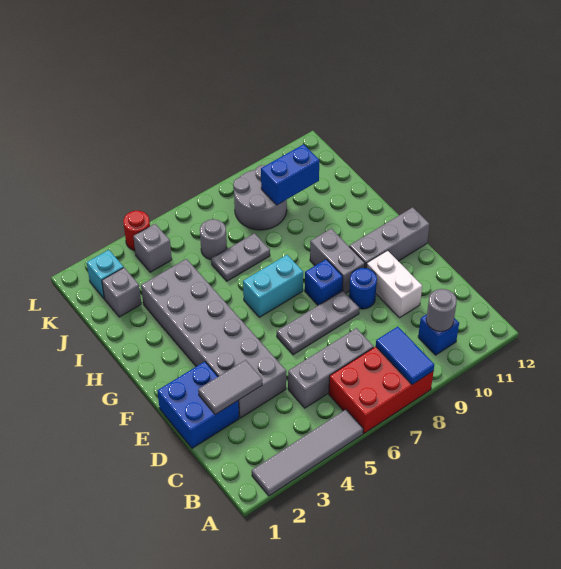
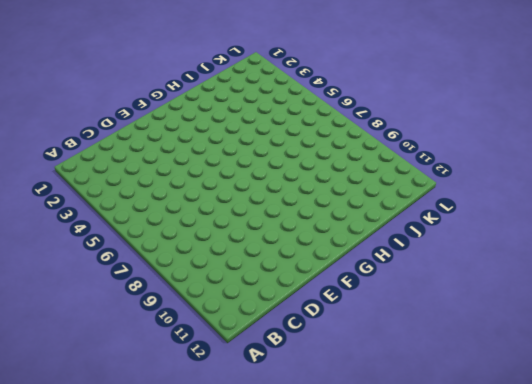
none -> grey tile A2:A5 level 1
none -> red brick A6:B8 level 1
none -> blue brick B10 level 1

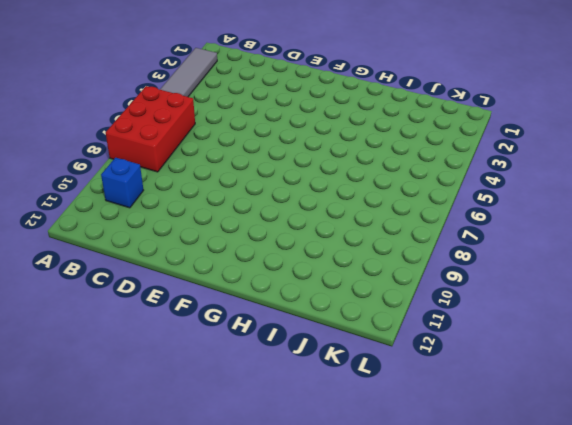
none -> grey brick C5:C7 level 1
none -> blue brick D1:E2 level 1
none -> grey brick D3:I4 level 1

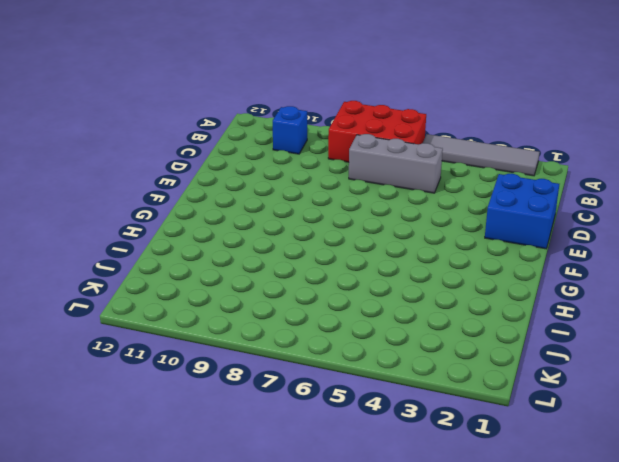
none -> grey brick D3:I4 level 1
none -> white brick D10:E10 level 1
none -> grey plate E6:E8 level 1

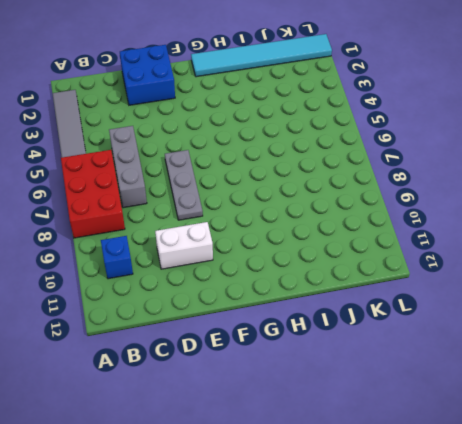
cyan tile G1:L1 level 1 -> none
none -> grey brick D3:I4 level 1
none -> blue round brick E9 level 1
none -> blue brick F8 level 1

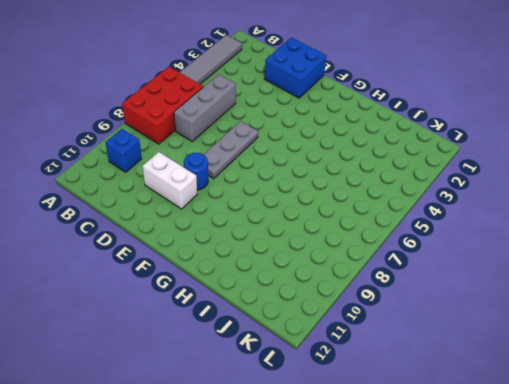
none -> grey brick D3:I4 level 1
none -> blue brick F8 level 1
none -> grey brick F9:G9 level 1

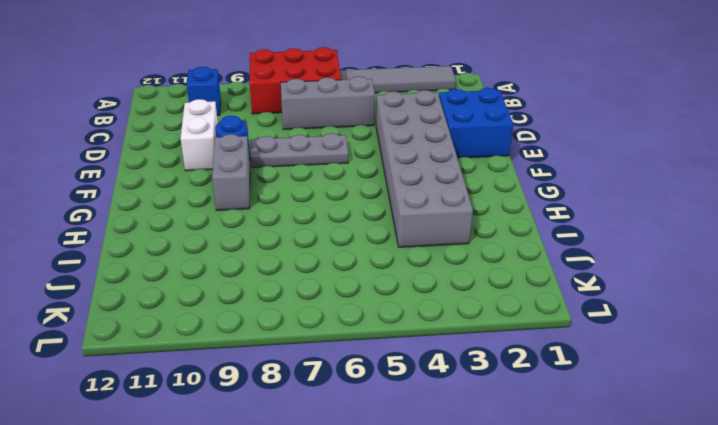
none -> blue brick F8 level 1
none -> grey brick F10:F12 level 1
none -> cyan brick G6:G7 level 1

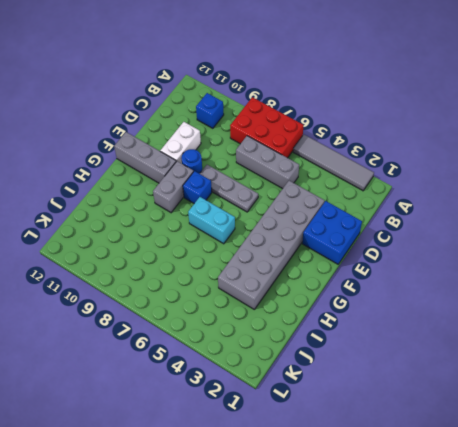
none -> grey plate I6:I7 level 1
none -> grey brick J2 level 1
none -> grey round brick J6 level 1

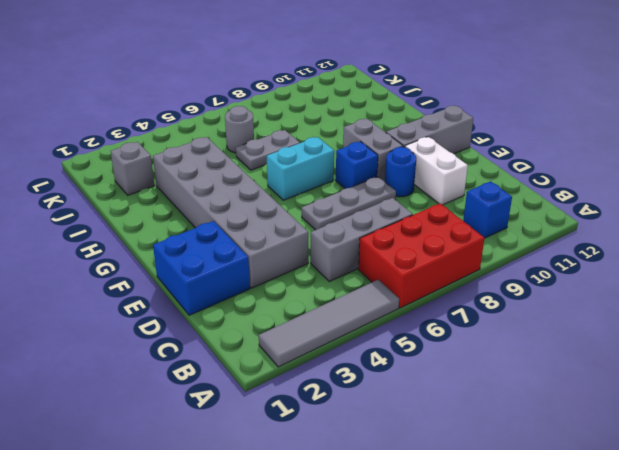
none -> grey round brick J8:K9 level 1
none -> cyan brick K2 level 1
none -> grey brick K4 level 1

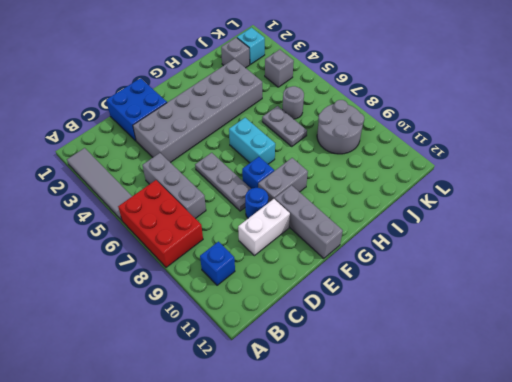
none -> red round brick L4 level 1
none -> blue tile A8:B8 level 2
none -> grey round brick B10 level 2

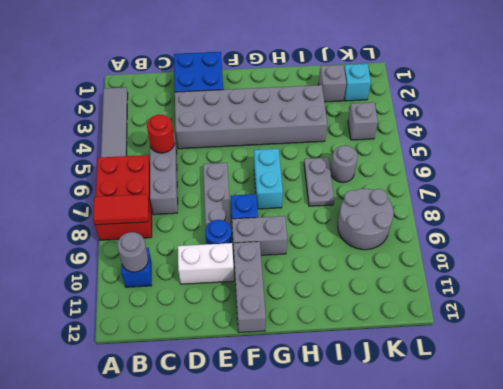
red tile A8:B8 level 2 -> blue tile A8:B8 level 2
red round brick C5 level 2 -> red round brick L4 level 1
none -> grey tile D2:D3 level 2
none -> blue brick J9:J10 level 2

